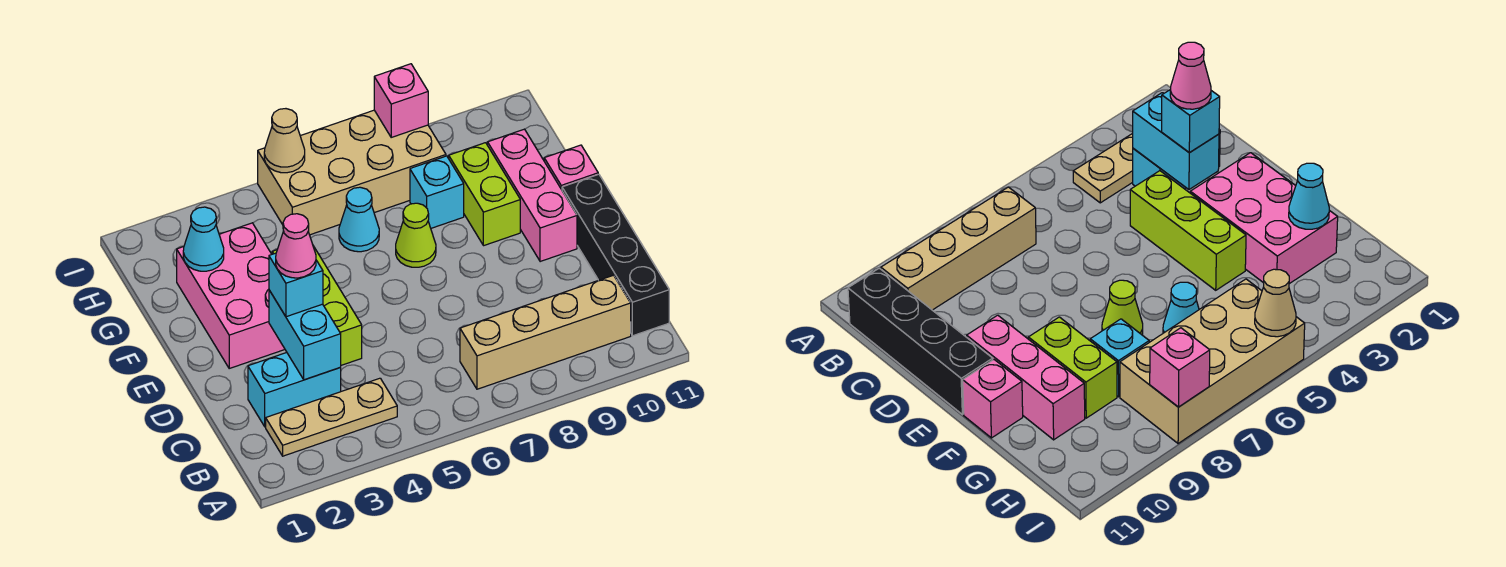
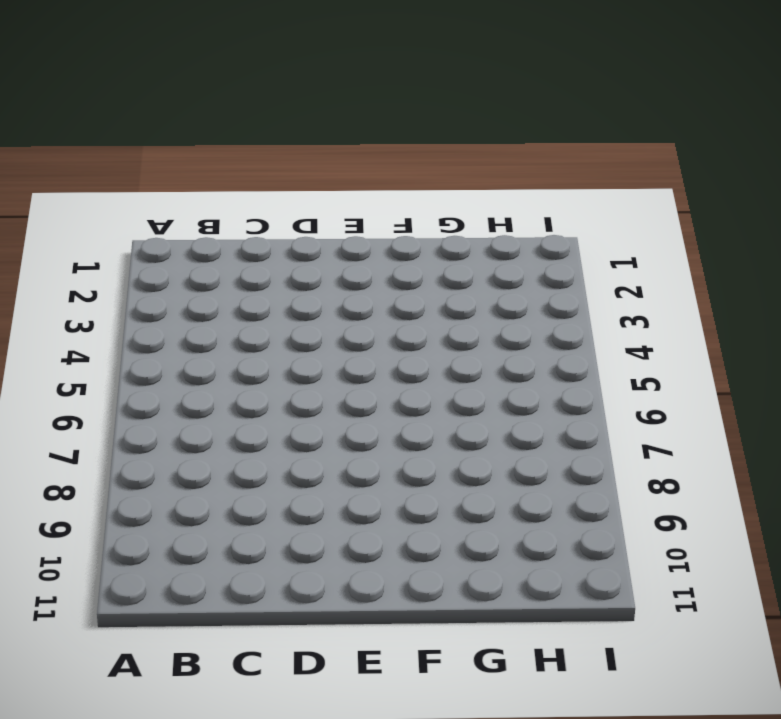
none -> tan plate B2:B4 level 1
none -> tan brick B7:B10 level 1
none -> black brick B11:E11 level 1

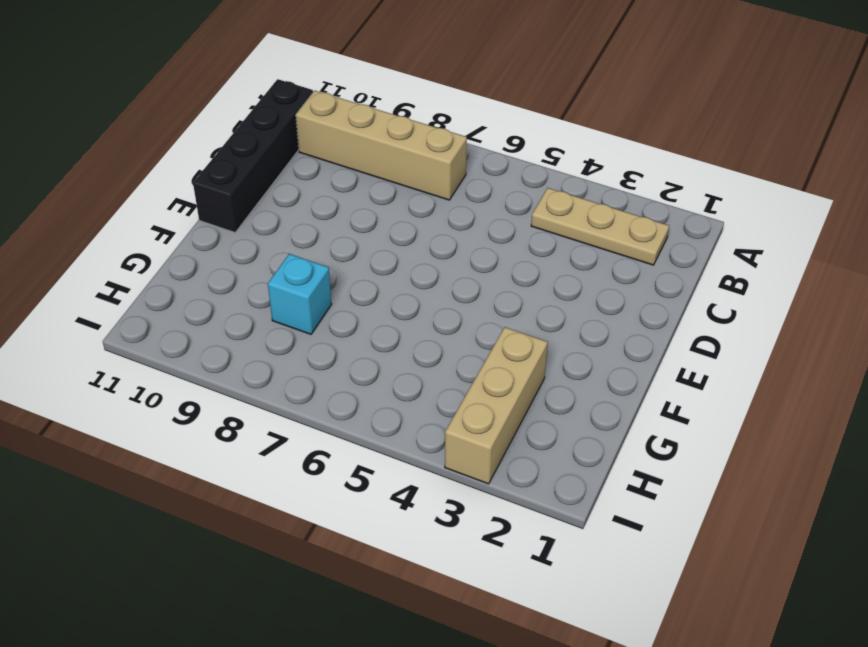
tan brick G3:I3 level 1 -> pink brick E2:G3 level 1
none -> cyan brick C2:C3 level 1
none -> lime brick D4:F4 level 1
none -> pink brick E10:G10 level 1

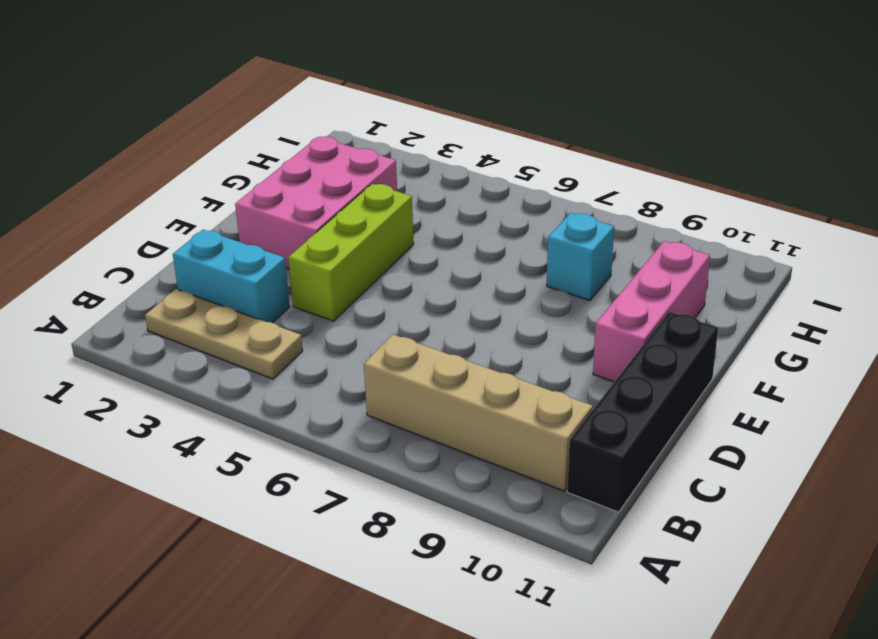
none -> lime cone F7 level 1
none -> lime brick F9:G9 level 1
none -> pink brick F11 level 1

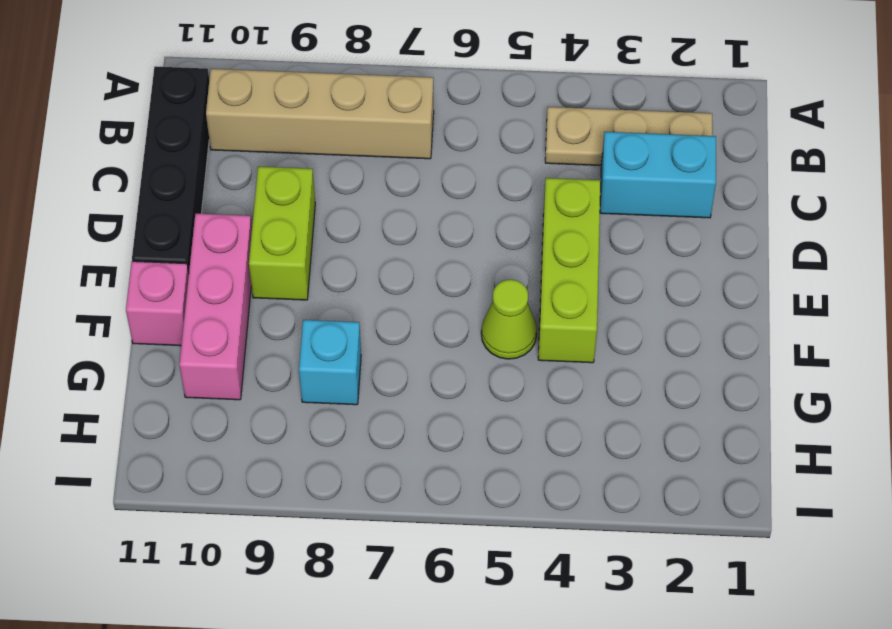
lime brick D9:E9 level 1 -> lime brick F9:G9 level 1
lime cone F5 level 1 -> lime cone F7 level 1
none -> pink brick E2:G3 level 1
none -> cyan cone G6 level 1
none -> tan brick H5:I8 level 1

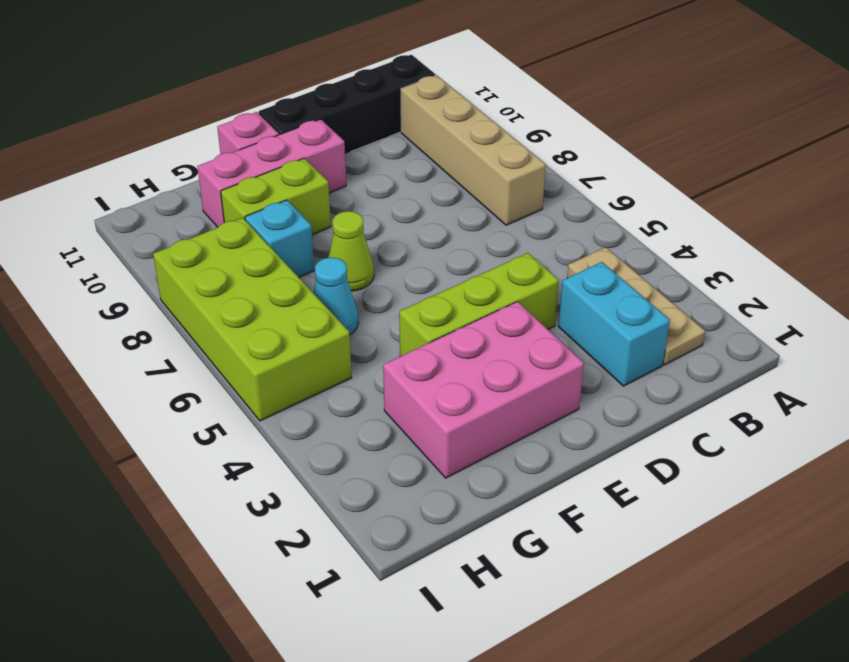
lime brick H5:I8 level 1 -> tan brick H5:I8 level 1
none -> cyan brick C3:D3 level 2
none -> cyan cone G2 level 2
none -> tan cone I5 level 2

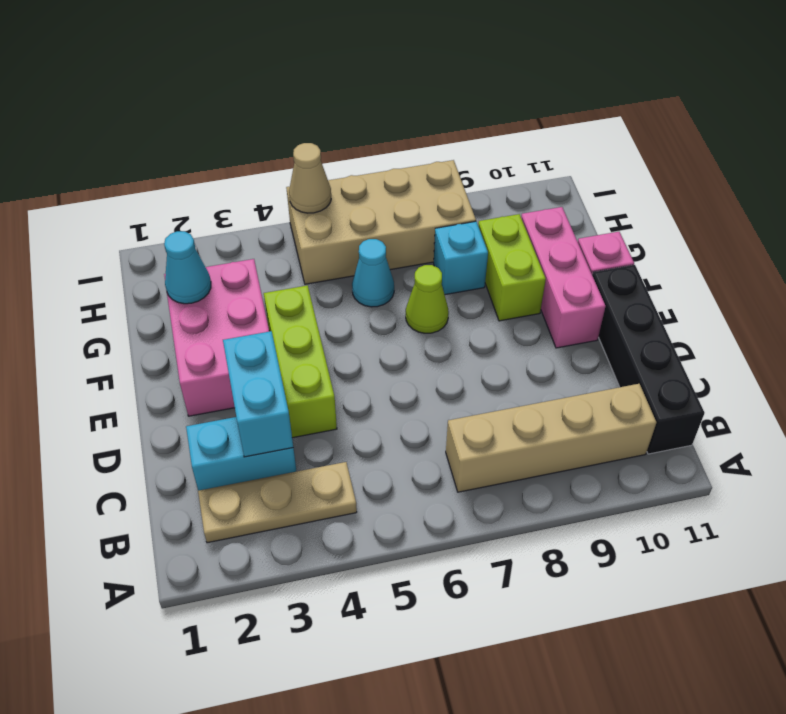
none -> pink brick I8 level 2
none -> cyan brick D3 level 3
none -> pink cone D3 level 4

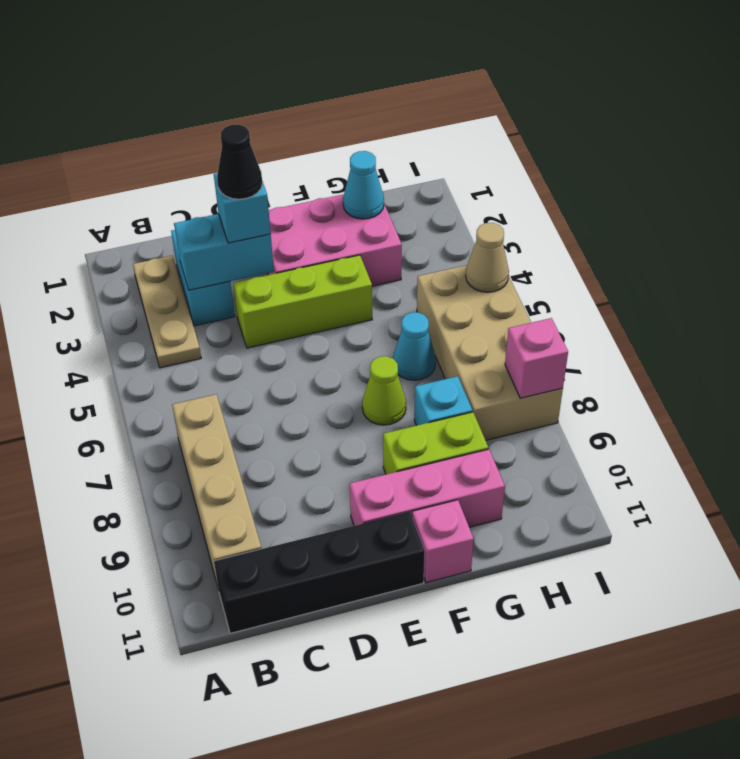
black cone D3 level 4 -> pink cone D3 level 4

